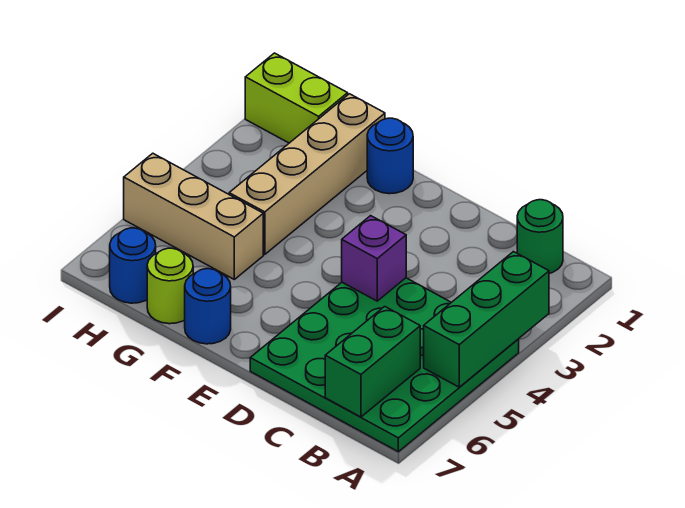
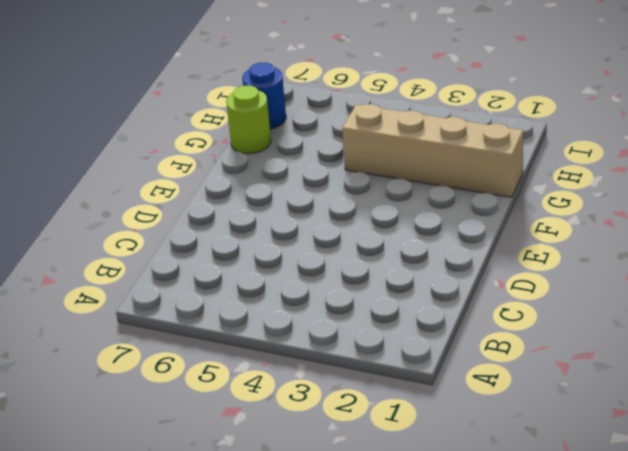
none -> green plate A4:D7 level 1
none -> green round brick B1 level 1
none -> blue round brick F1 level 1

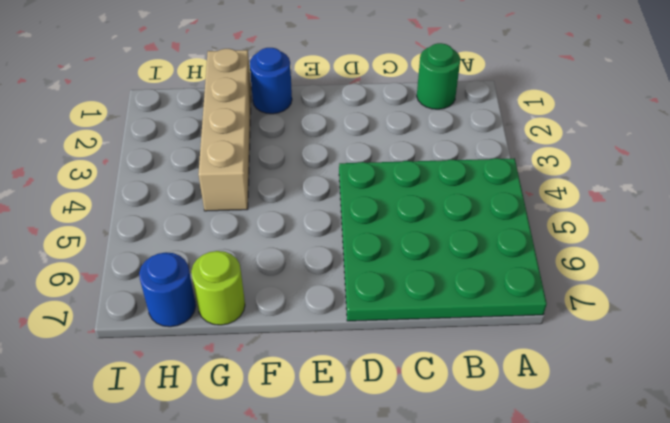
none -> blue round brick F7 level 1
none -> tan brick G5:I5 level 1
none -> lime brick H1:I1 level 1

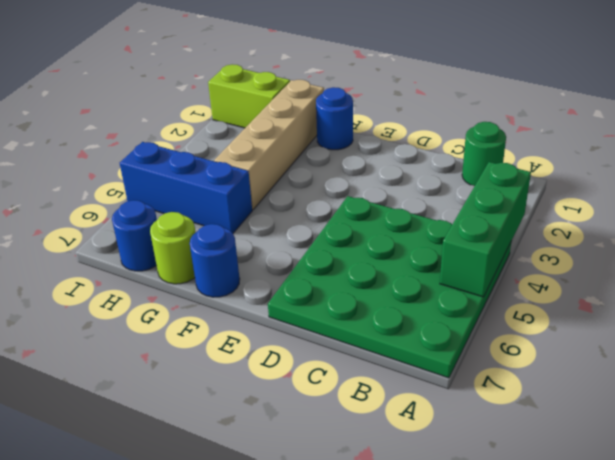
blue brick G5:I5 level 1 -> tan brick G5:I5 level 1
none -> green brick B6:B7 level 2
none -> purple brick D4 level 2

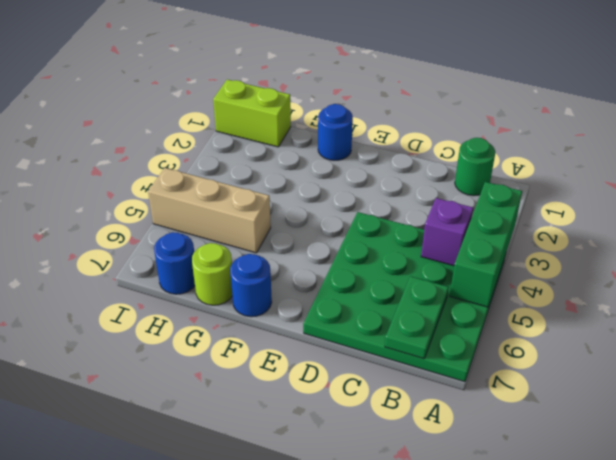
purple brick B4 level 2 -> purple brick D4 level 2
green plate B6:B7 level 2 -> green brick B6:B7 level 2
none -> tan brick G1:G4 level 1

